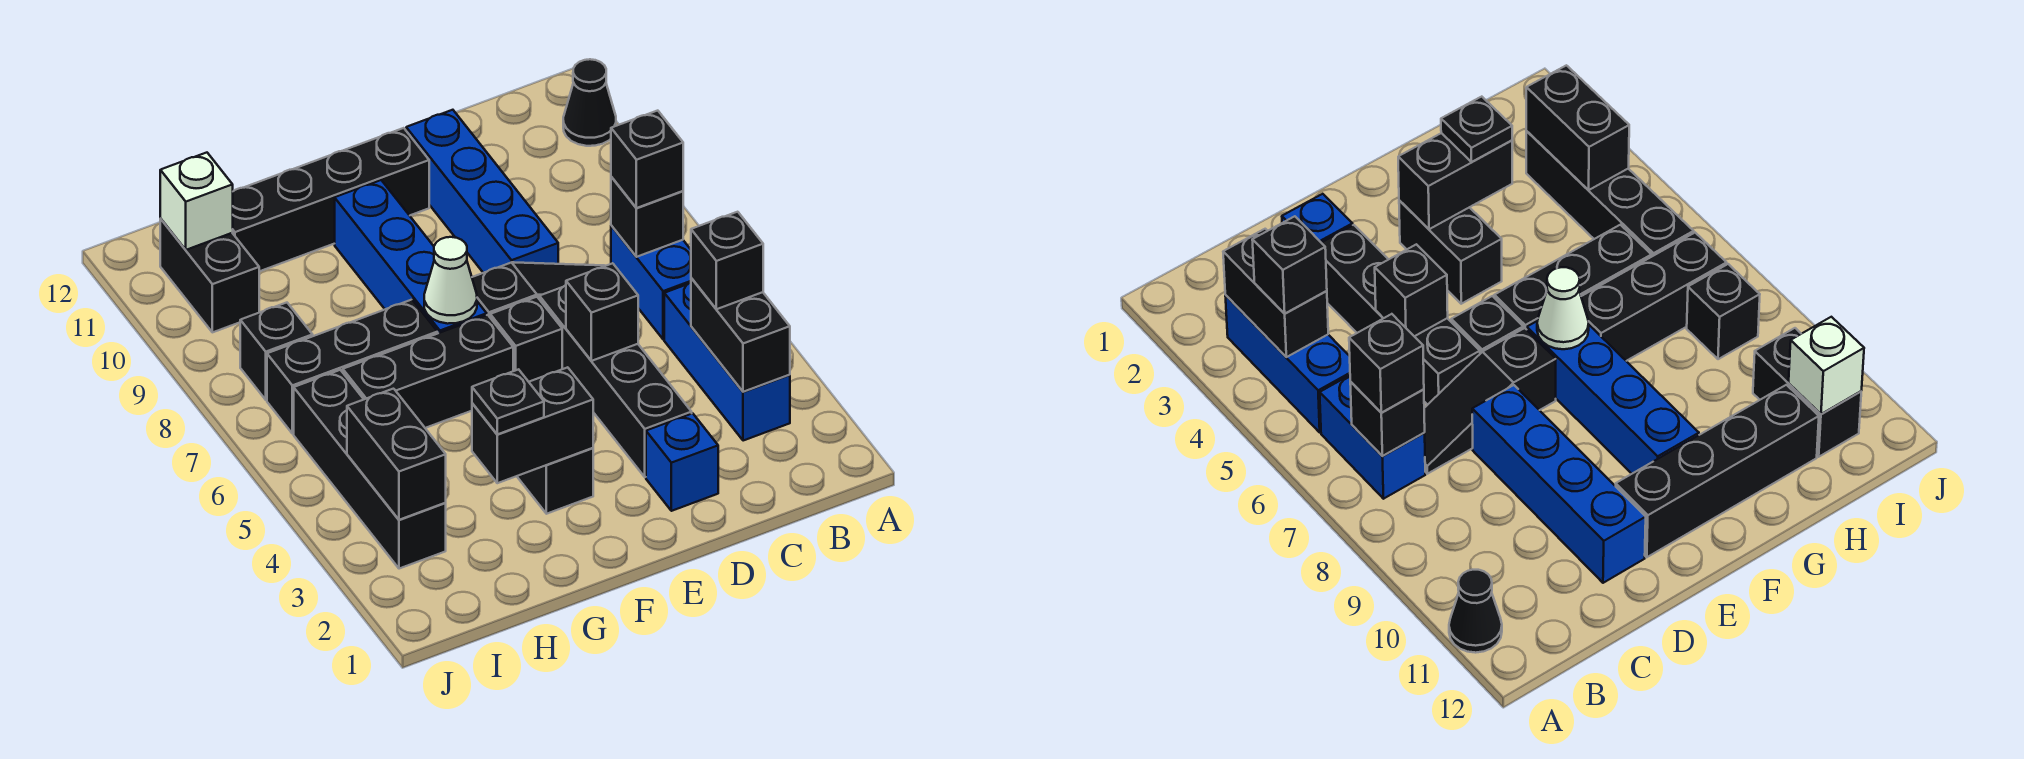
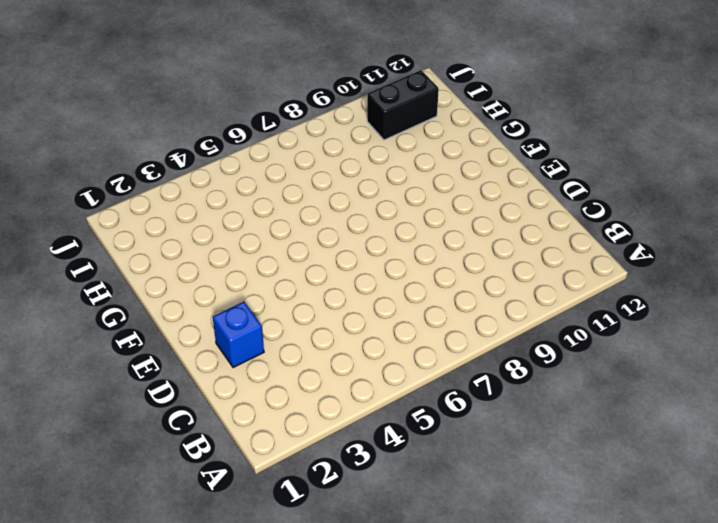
none -> black cone A11 level 1
none -> blue brick B3:B5 level 1
none -> blue brick B6:B7 level 1

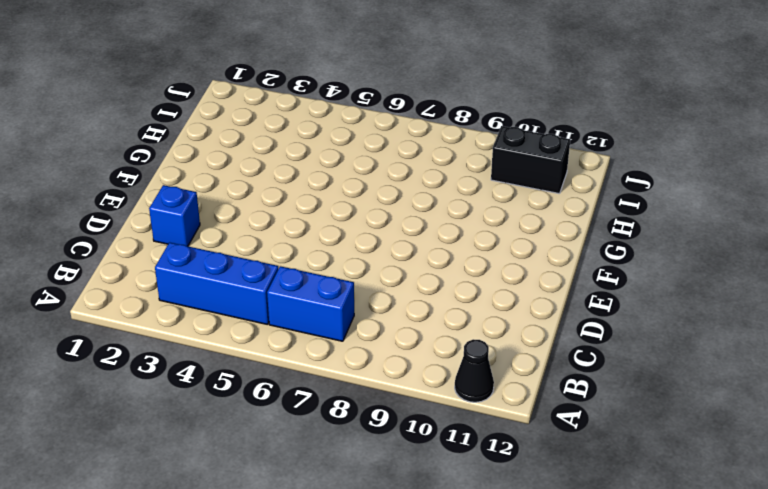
none -> black slope C7:E7 level 1 top E
none -> black brick D3:D6 level 1
none -> blue brick D8:D11 level 1

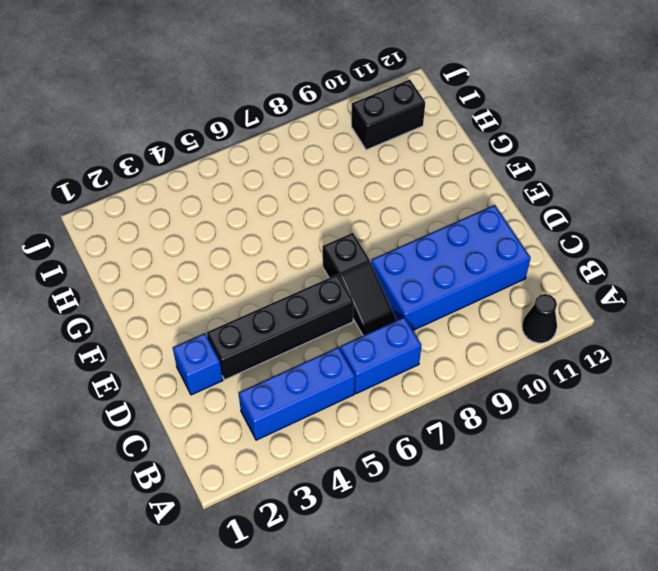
blue brick C8:D11 level 1 -> blue brick D8:D11 level 1
none -> black brick E6 level 1
none -> black brick E11:H11 level 1
none -> black brick F3:F4 level 1

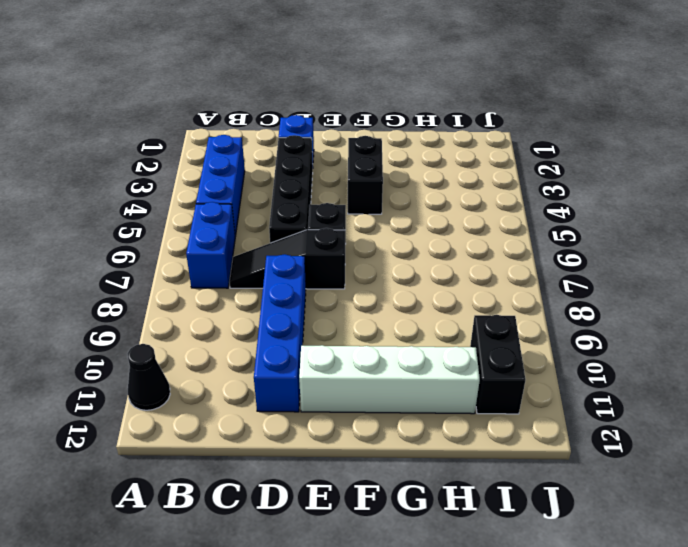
white brick E11:H11 level 1 -> black brick E11:H11 level 1
none -> black brick F6:H6 level 1
none -> blue brick F7:F10 level 1
none -> black brick G7:I7 level 1

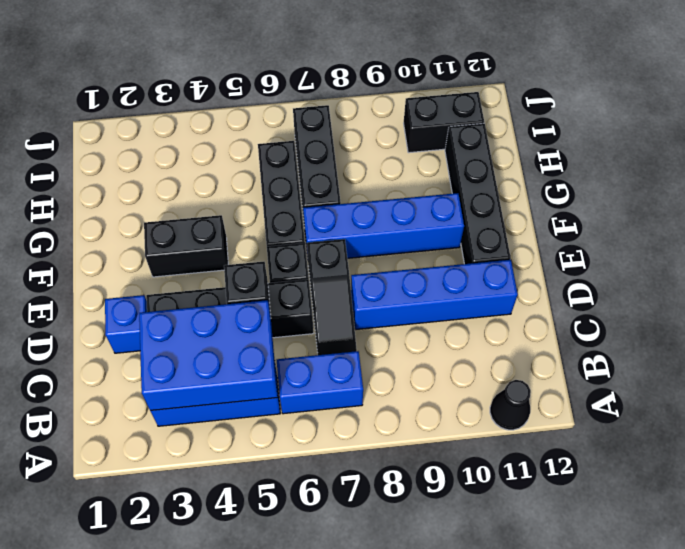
blue brick B3:C5 level 2 -> black brick B3:B4 level 2
none -> black brick I3:I6 level 1
none -> black brick I8 level 1
none -> black brick B7 level 2

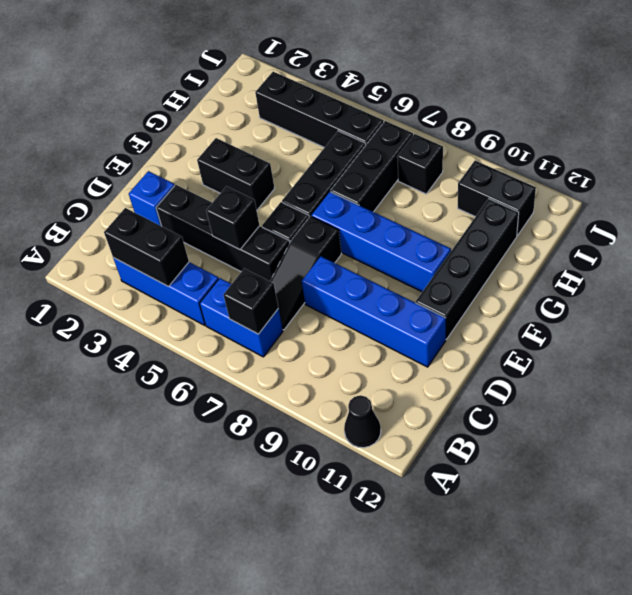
none -> black brick F3:G3 level 2
none -> white cone F7 level 2
none -> black brick I3:I4 level 2

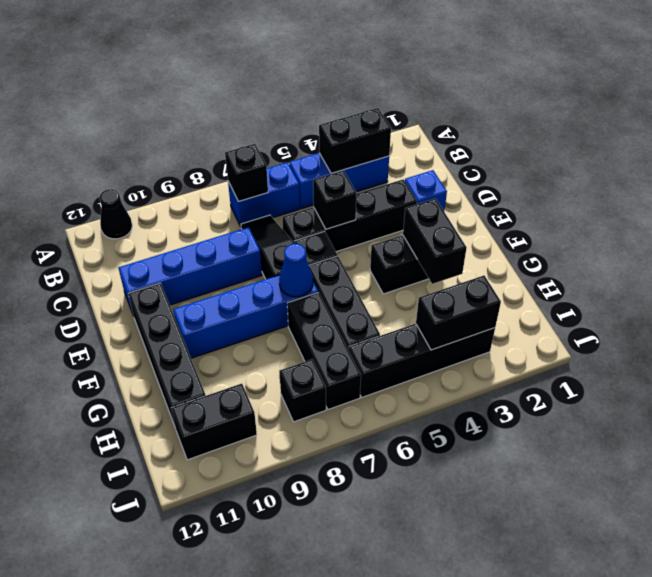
blue cone F7 level 2 -> white cone F7 level 2
none -> white brick I11 level 2
none -> black brick B4 level 3
none -> black brick B7 level 3

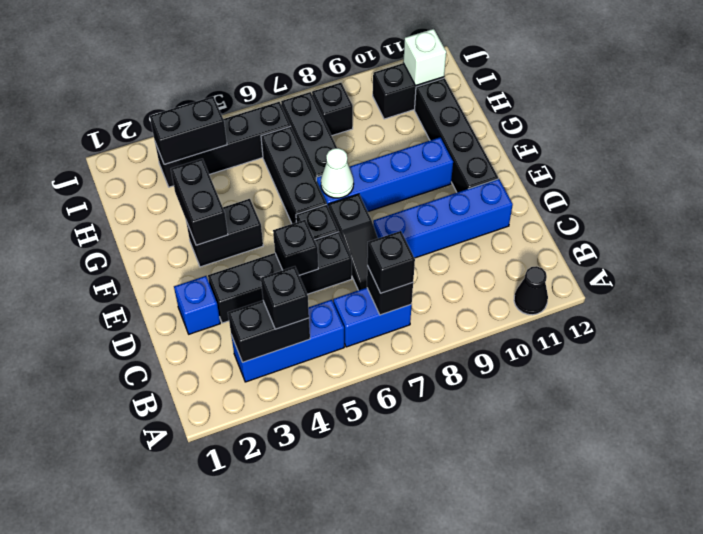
none -> black plate G3 level 3

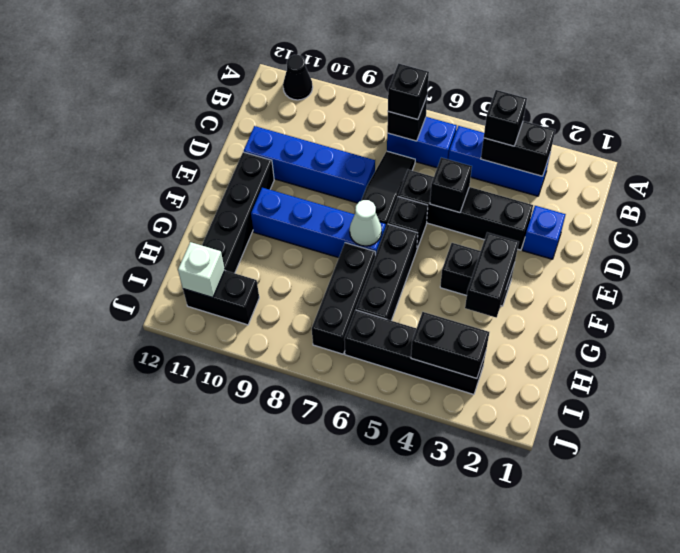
none -> black brick I8 level 1
none -> black plate G3 level 3

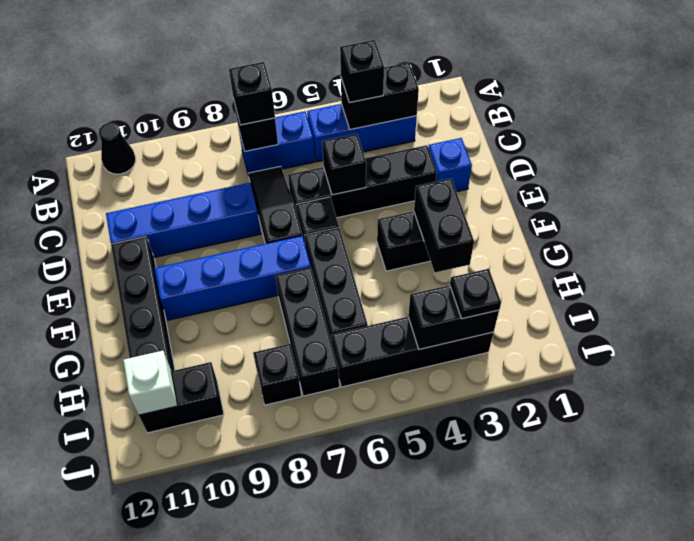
black plate I3 level 3 -> black plate G3 level 3
none -> white cone F7 level 2

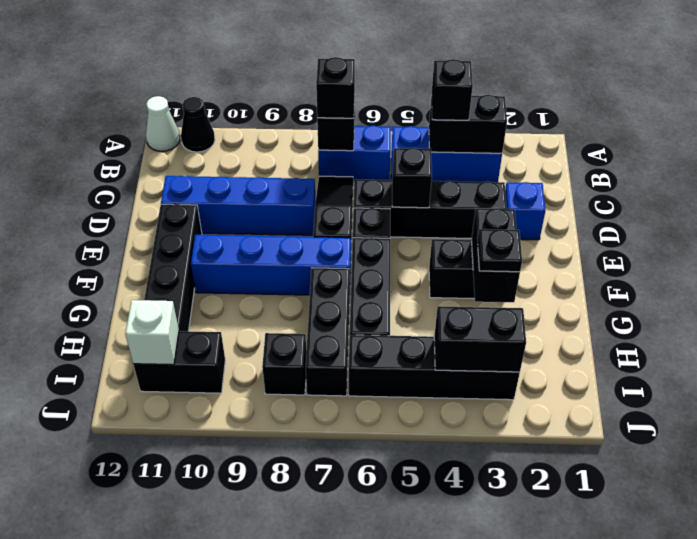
white cone A12 level 1 -> white cone F7 level 2

